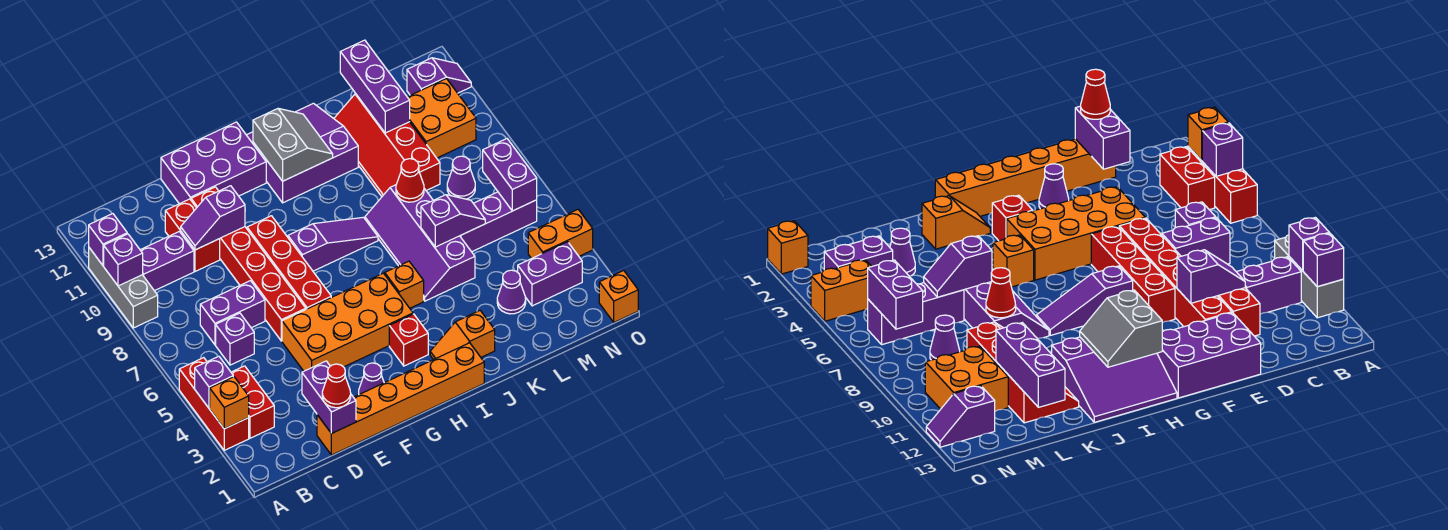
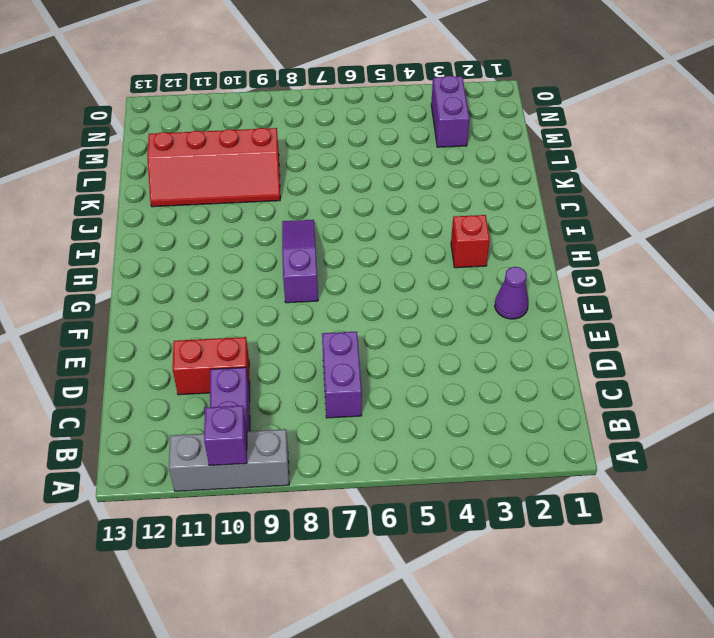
none -> red brick A3:A5 level 1
none -> red brick B3:B4 level 1
none -> purple brick C6 level 1
none -> orange brick D1:I1 level 1

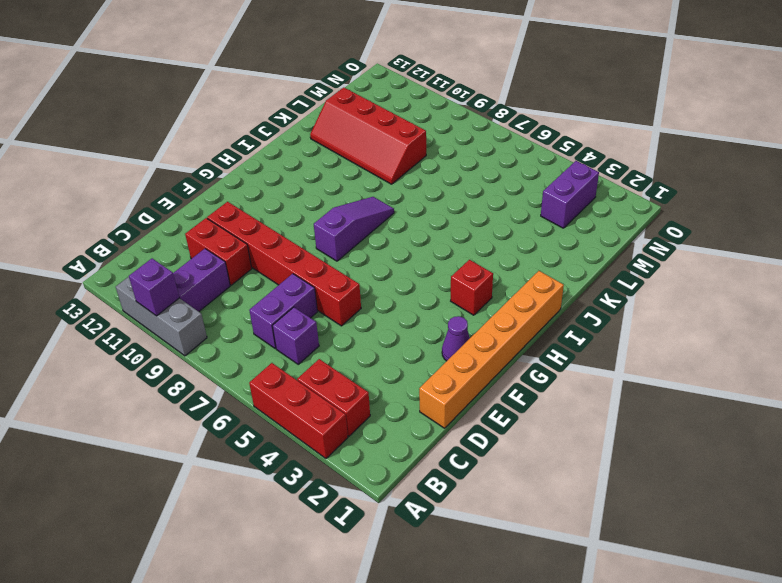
none -> orange brick E4:H5 level 1
none -> purple brick E12:G13 level 1
none -> red brick F6:F9 level 1
none -> purple slope H11:J13 level 1 top 11

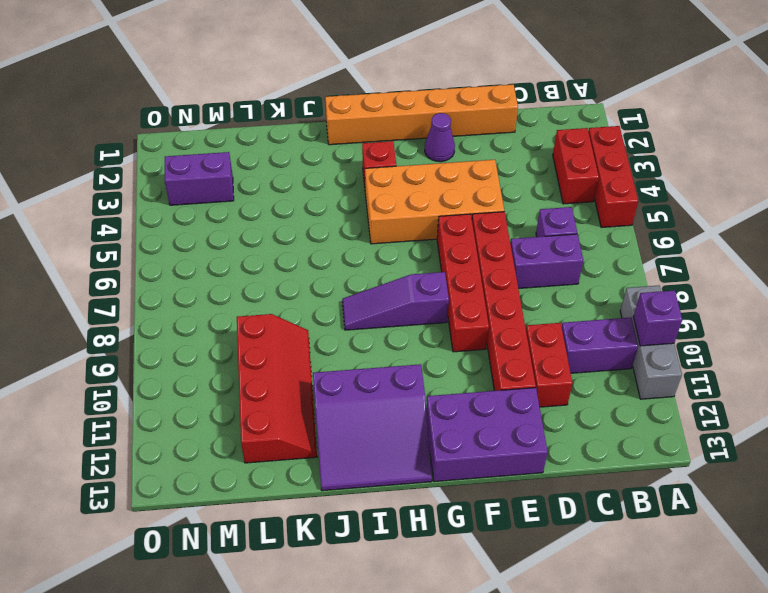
none -> orange slope I2:J2 level 1 top J
none -> orange brick I5 level 1
none -> purple slope J5:K8 level 1 top K
none -> purple cone L3 level 1

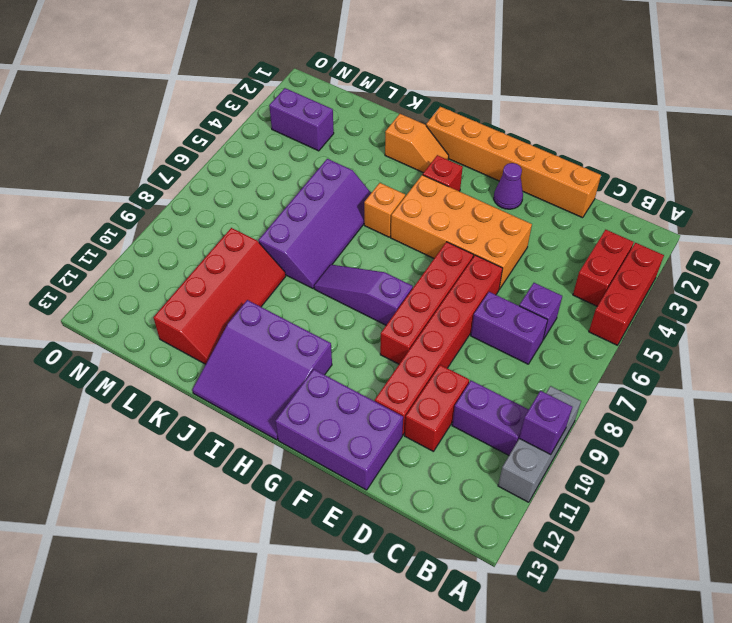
none -> purple cone L3 level 1
none -> purple brick L6:N6 level 1
none -> purple cone M8 level 1
none -> orange brick M10:N11 level 1

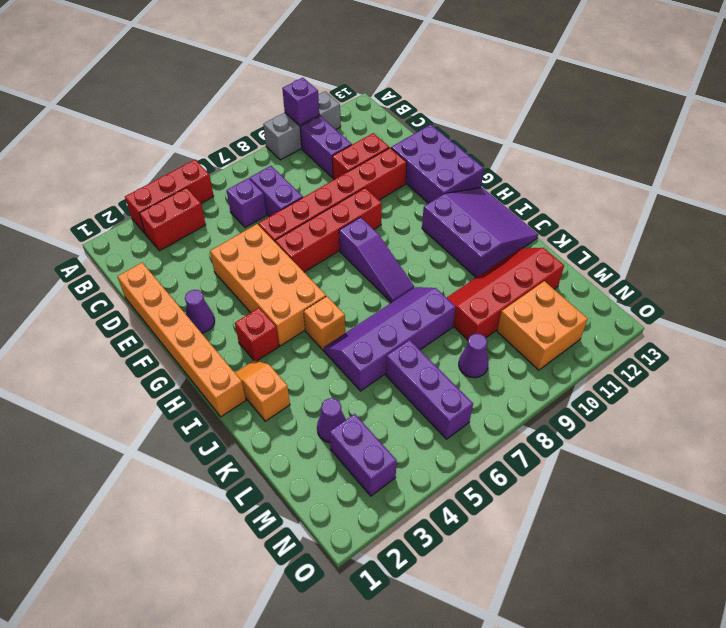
none -> orange brick N4:O4 level 1
none -> purple slope N12:O12 level 1 top N
none -> orange brick O1 level 1
none -> orange brick A3 level 2

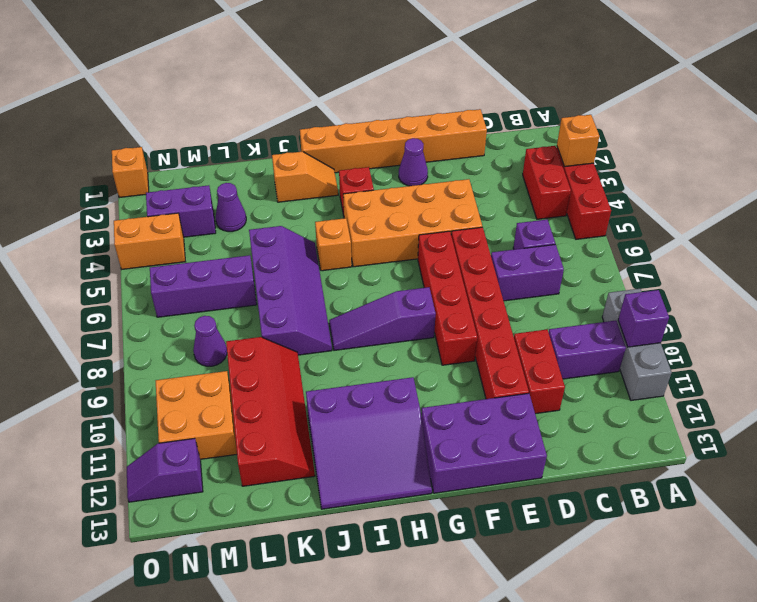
none -> purple brick A4 level 2
none -> purple brick A11 level 2
none -> purple brick D1:D2 level 2
none -> purple slope D10:E10 level 2 top E

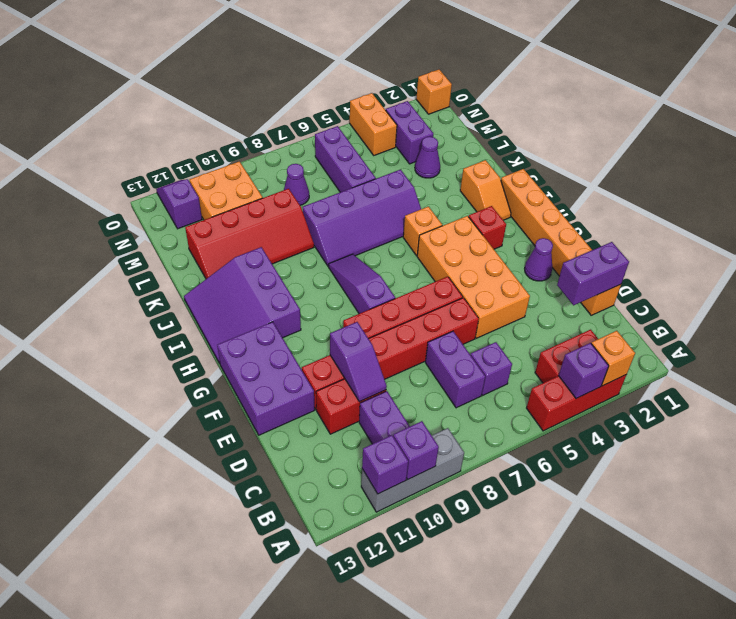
none -> grey slope H11:I12 level 2 top H
none -> purple slope K6:L6 level 2 top K
none -> red cone K8 level 2
none -> purple brick L11:L13 level 2

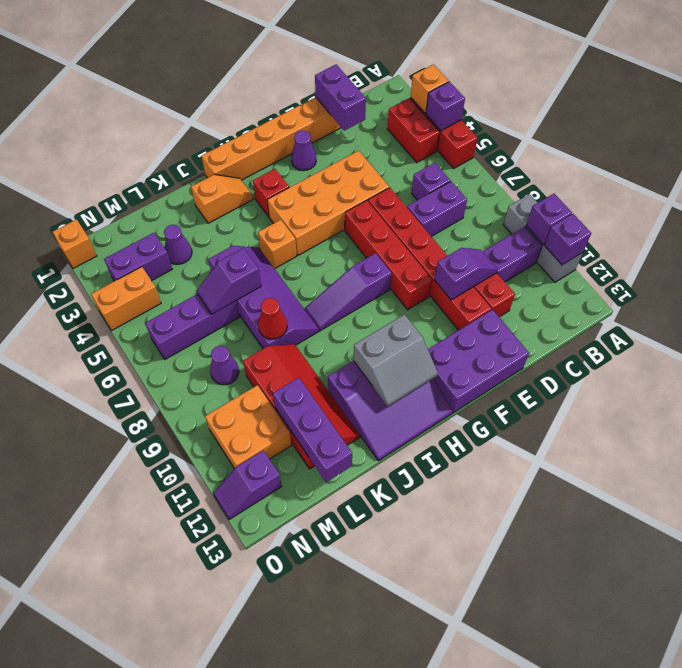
grey slope H11:I12 level 2 top 11 -> grey slope H11:I12 level 2 top H
none -> purple brick N6:N7 level 2
none -> red cone D1 level 3

